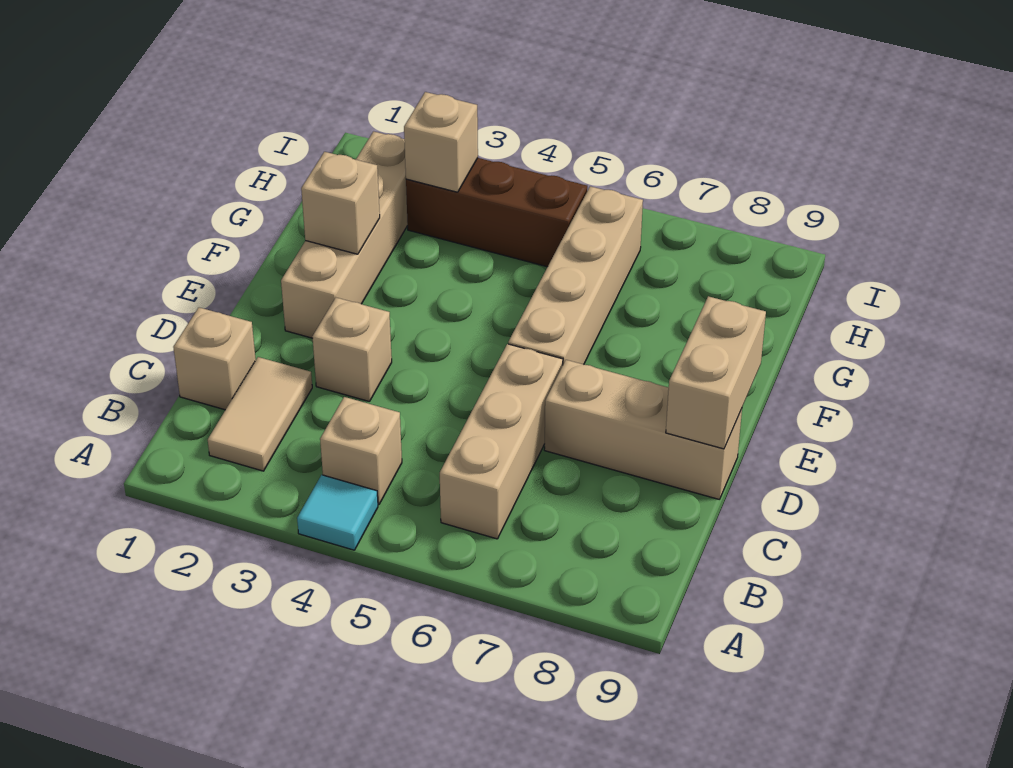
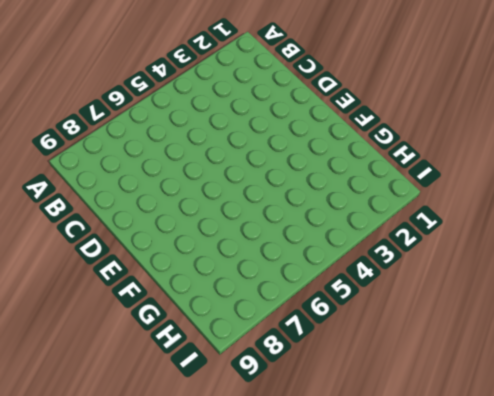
none -> cyan tile A4 level 1
none -> tan tile B2:C2 level 1
none -> tan brick B4 level 1

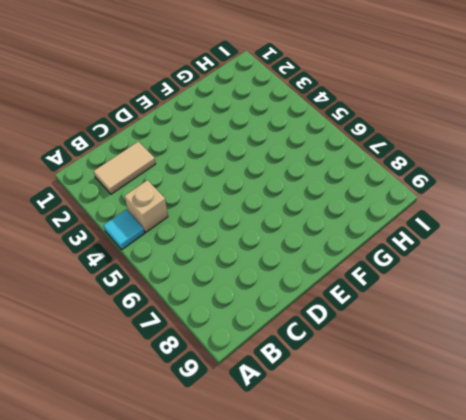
none -> tan brick B6:D6 level 1
none -> tan brick C1 level 1
none -> tan brick D3 level 1

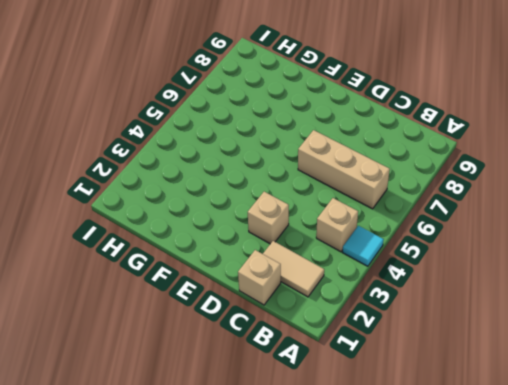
none -> tan brick D7:D9 level 1
none -> tan brick E2:H2 level 1
none -> tan brick E6:H6 level 1

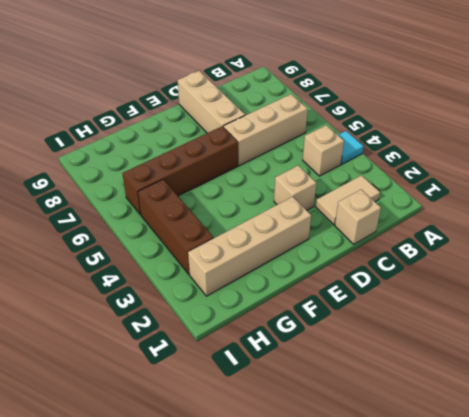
brown brick E6:H6 level 1 -> tan brick E6:H6 level 1
none -> tan brick D9:E9 level 2
none -> tan brick F2 level 2
none -> tan brick H3 level 2

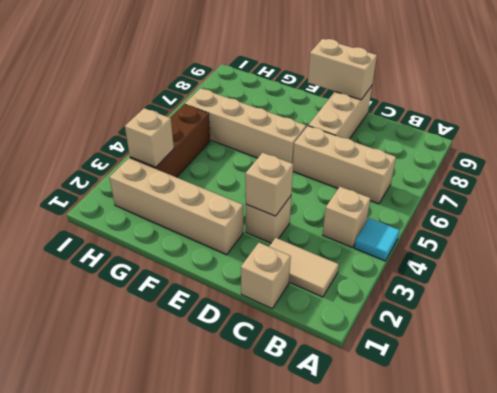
tan brick D3 level 2 -> tan brick F2 level 2

